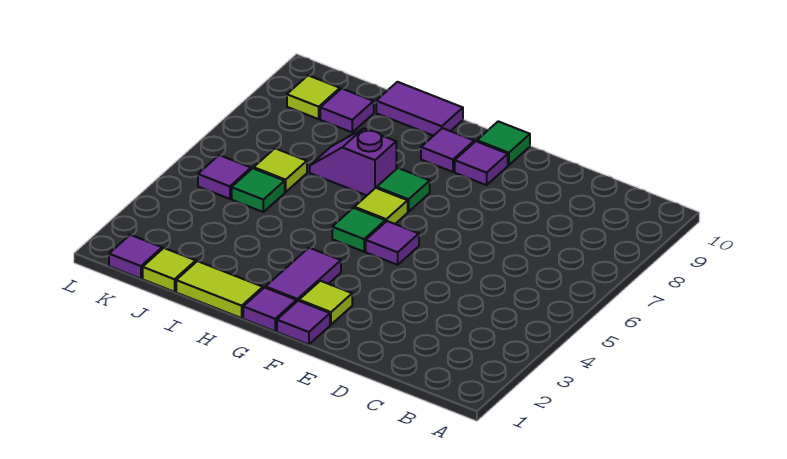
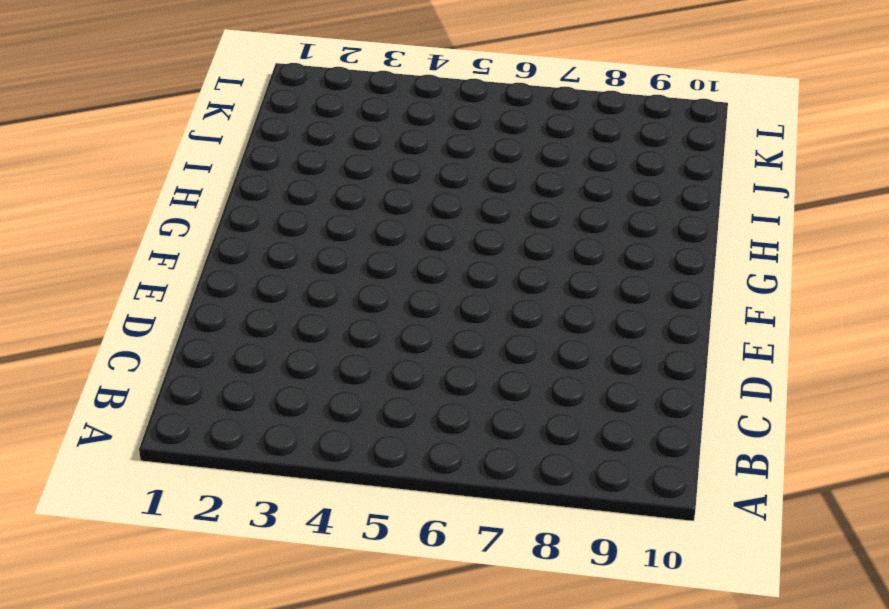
none -> purple tile F1 level 1
none -> lime tile F2 level 1
none -> purple tile F5 level 1

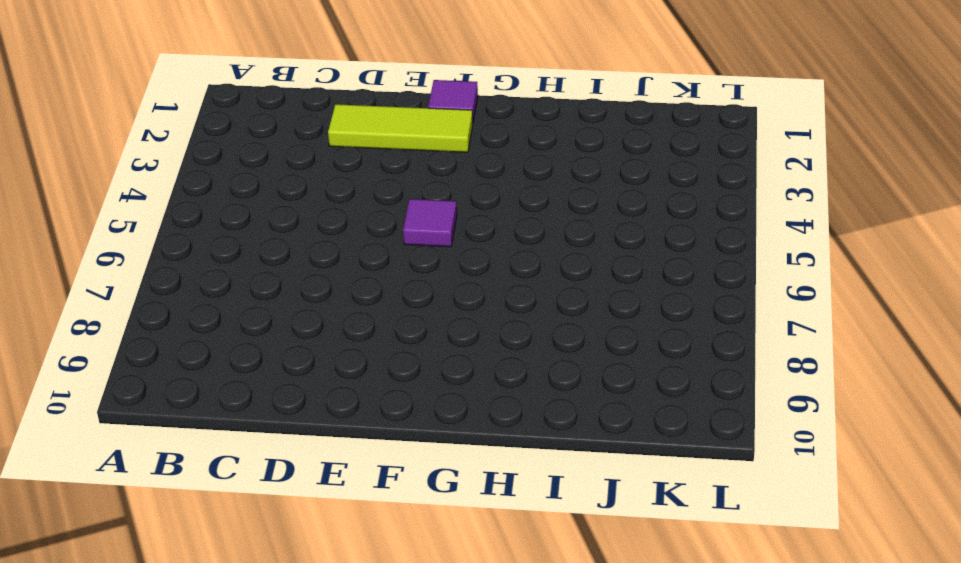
lime tile D2:F2 level 1 -> lime tile F2 level 1
none -> purple tile F9 level 1
none -> green tile F10 level 1
none -> purple tile G1 level 1

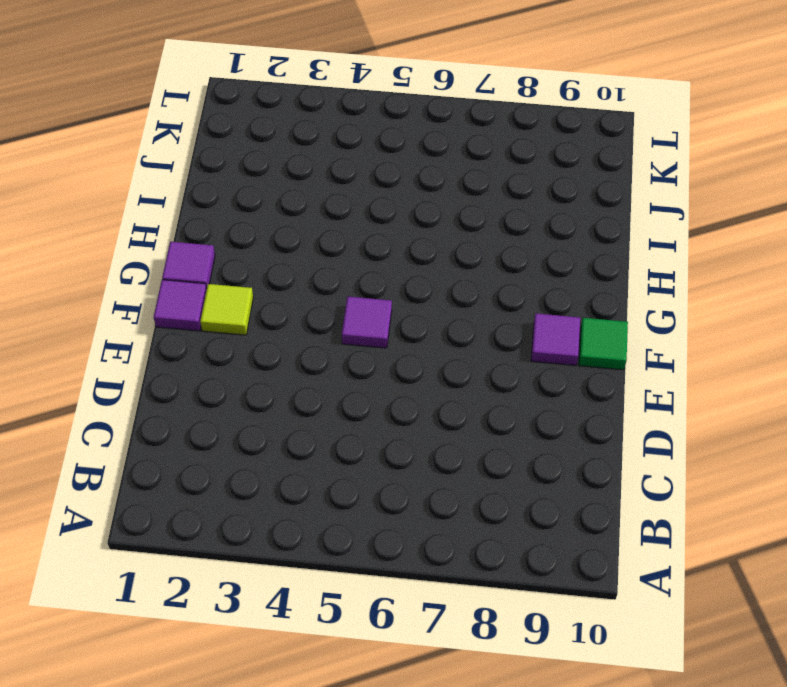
none -> purple tile G2:G3 level 1
none -> green tile G5 level 1
none -> lime tile G6 level 1

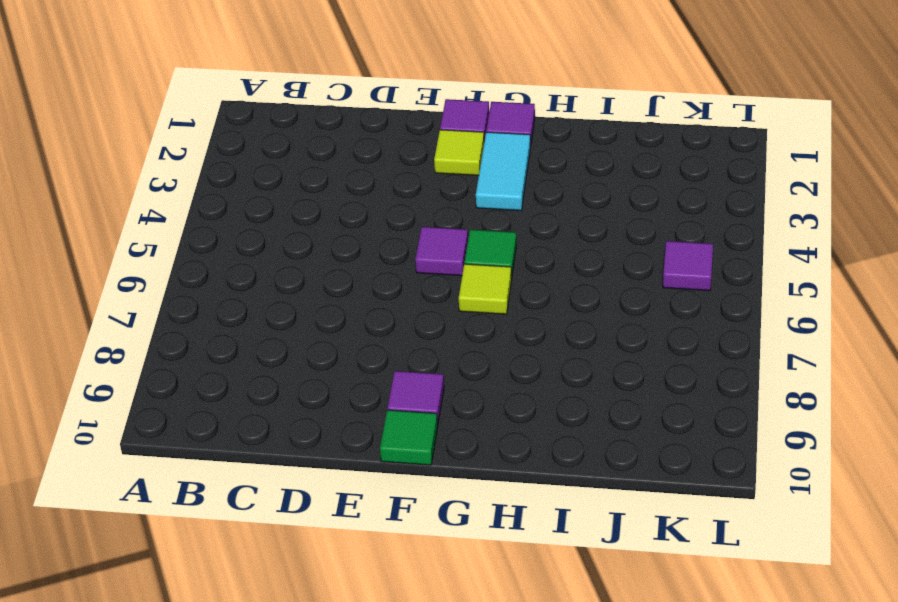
cyan tile G2:G3 level 1 -> purple tile G2:G3 level 1
none -> green tile G7 level 1
none -> purple tile G9 level 1
none -> lime tile H1:I1 level 1

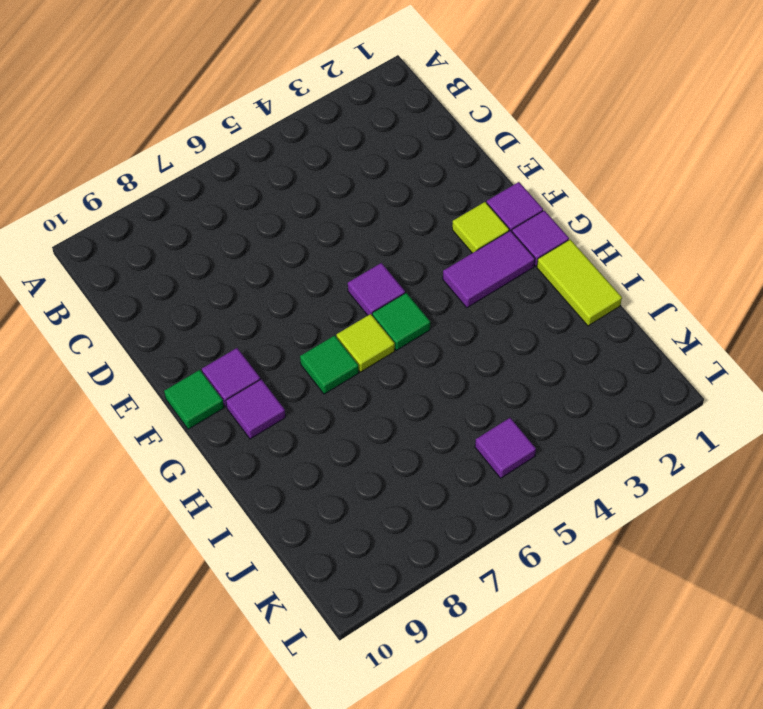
none -> purple slope H7:I7 level 1 top H
none -> purple tile H10:I10 level 1
none -> lime tile J1 level 1

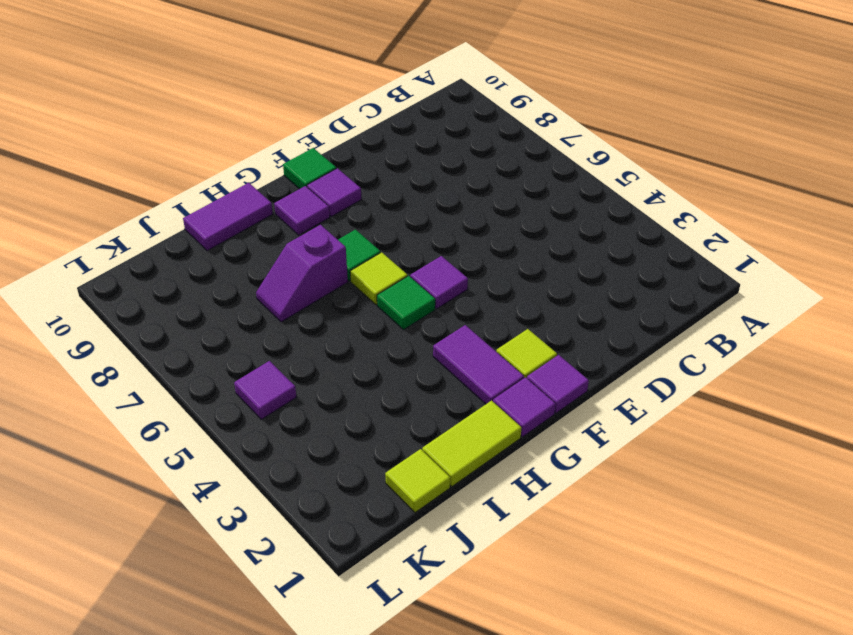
none -> green tile J5 level 1
none -> lime tile J6 level 1
none -> purple tile J9 level 1

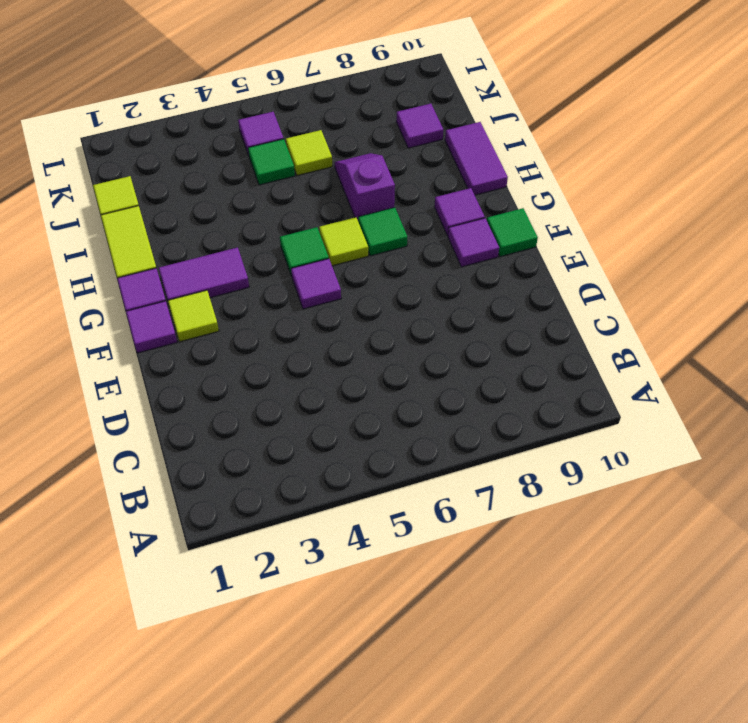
none -> purple tile K1 level 1
none -> lime tile K9 level 1

